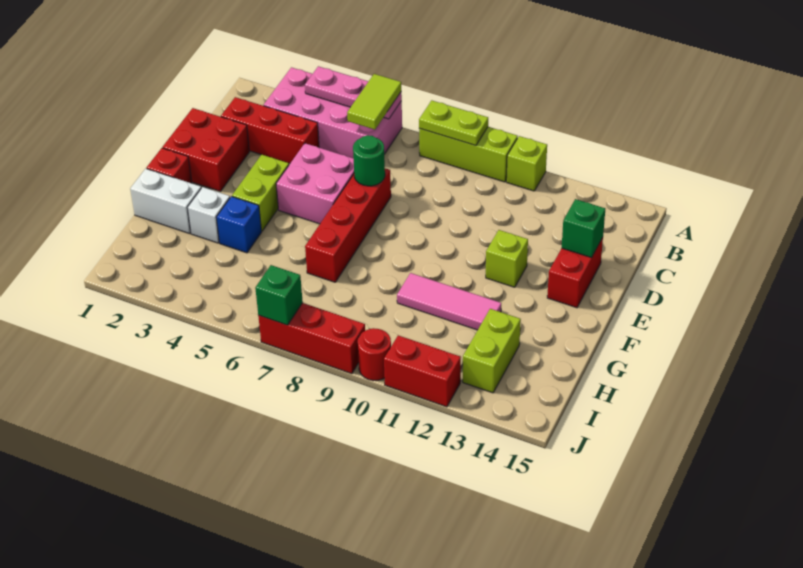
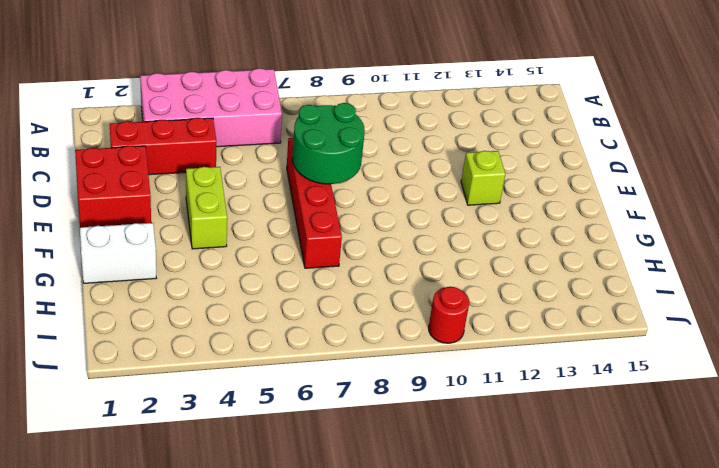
green round brick D7:E8 level 2 -> green round brick D7 level 2
none -> lime brick A8:A10 level 1
none -> lime brick A11 level 1
none -> pink brick D5:E6 level 1

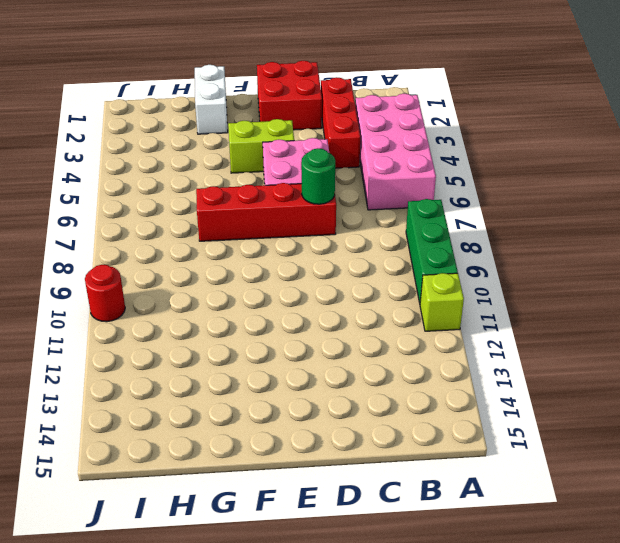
green brick A8:A10 level 1 -> lime brick A8:A10 level 1
none -> red brick D14:E14 level 1
none -> lime brick E12 level 1
none -> red brick F1 level 1

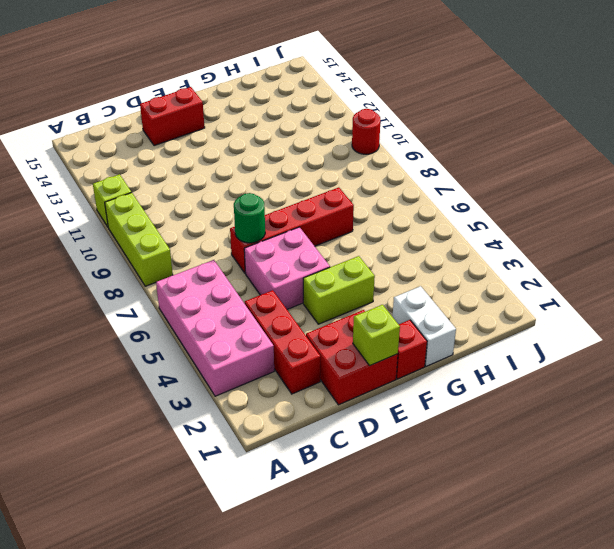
lime brick E1 level 2 -> lime brick E12 level 1
none -> white brick G3 level 1
none -> blue brick G4 level 1
none -> pink tile G10:G12 level 1

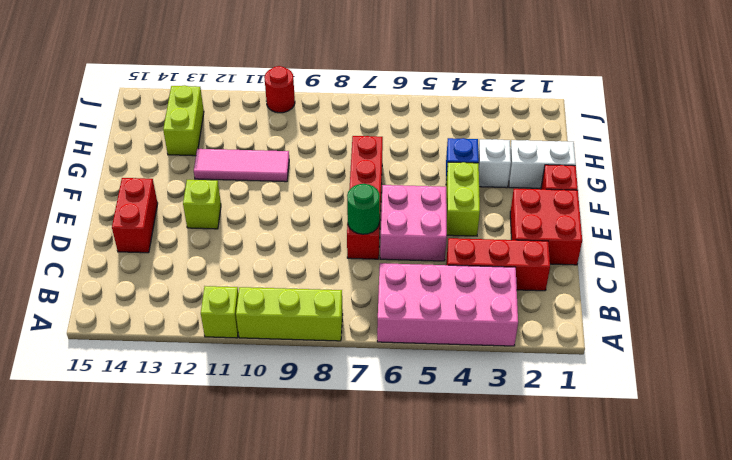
none -> red brick J7:J9 level 1
none -> red brick J11:J12 level 1
none -> pink plate A4:A6 level 2

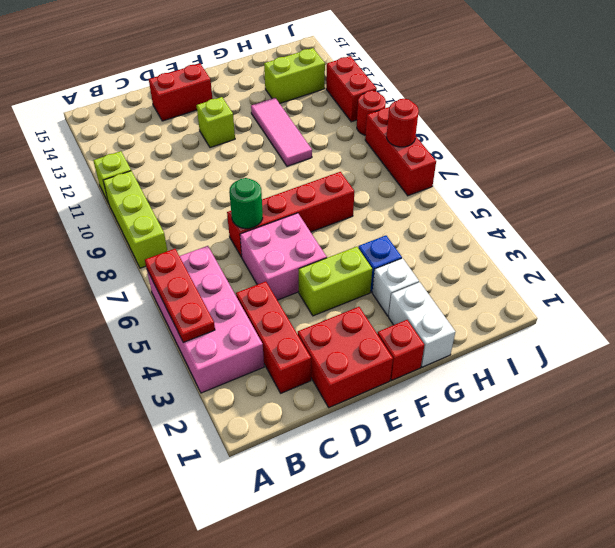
red plate A4:A6 level 2 -> pink plate A4:A6 level 2
red round brick J8 level 2 -> none
none -> lime plate A8:A9 level 2
none -> green brick D14 level 2
none -> green brick J7 level 2

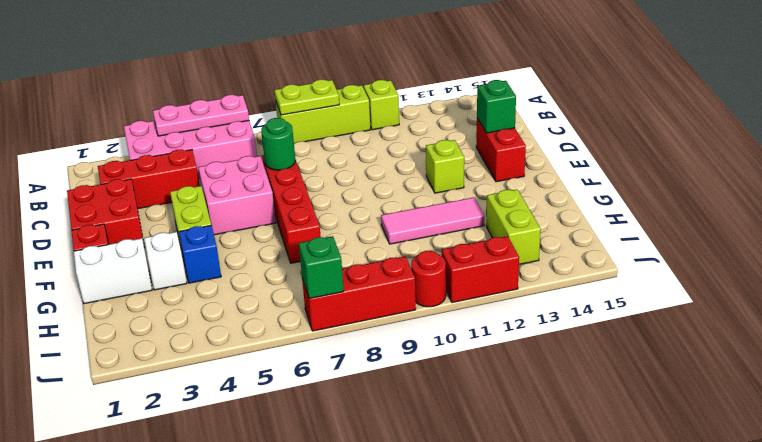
none -> lime tile A6:B6 level 3

